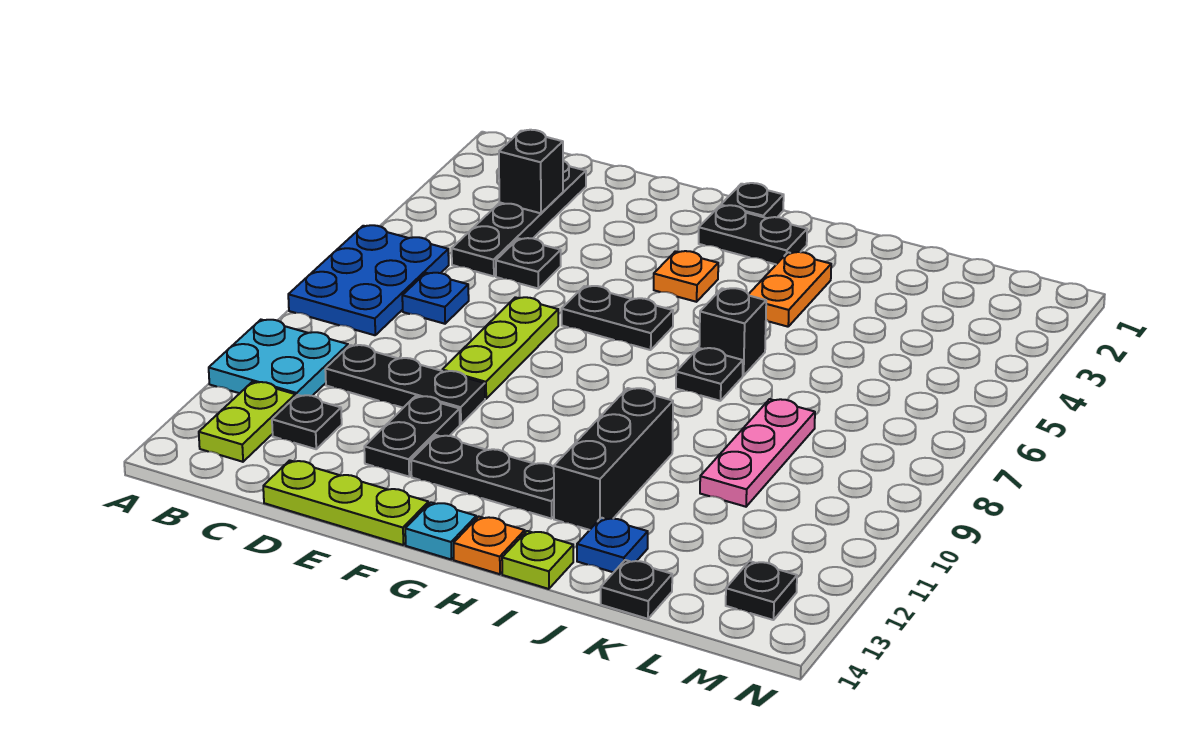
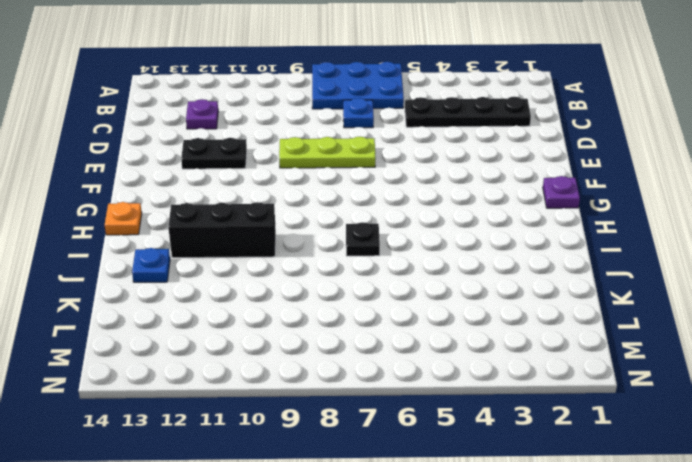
purple plate C12 level 1 -> black plate C12 level 1
purple plate G1 level 1 -> black plate G1 level 1
none -> cyan plate A10:B11 level 1
none -> lime plate B12:B13 level 1
none -> black plate C10:E10 level 1

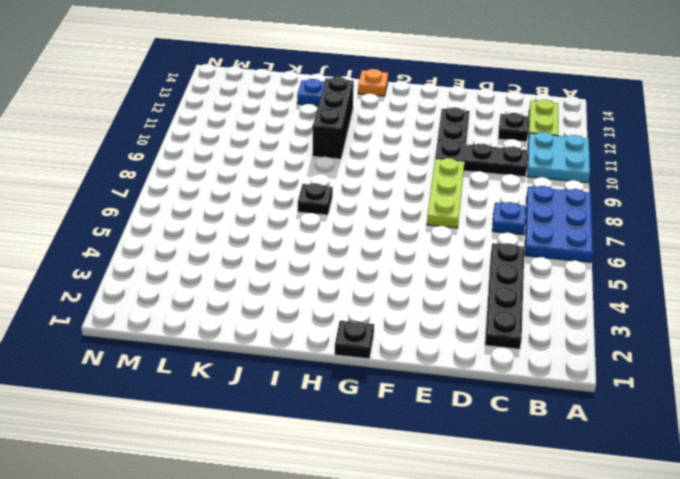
none -> black plate D5 level 1
none -> lime plate D14:F14 level 1
none -> black plate F6:G6 level 1

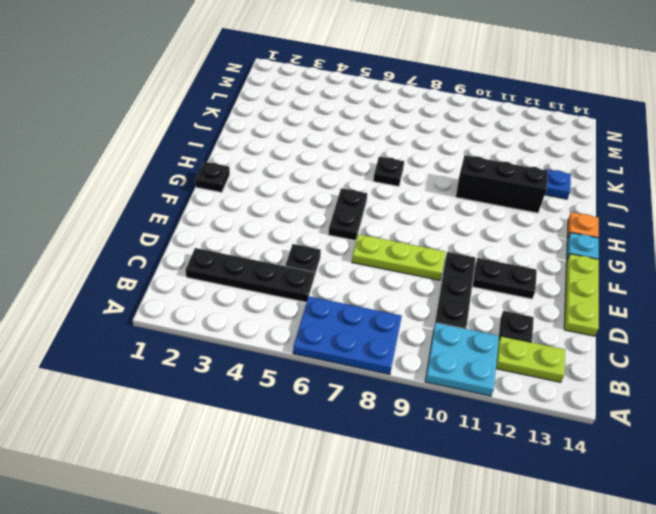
none -> blue plate C7 level 1
none -> black plate F12:H12 level 1
none -> black plate G2:H2 level 1

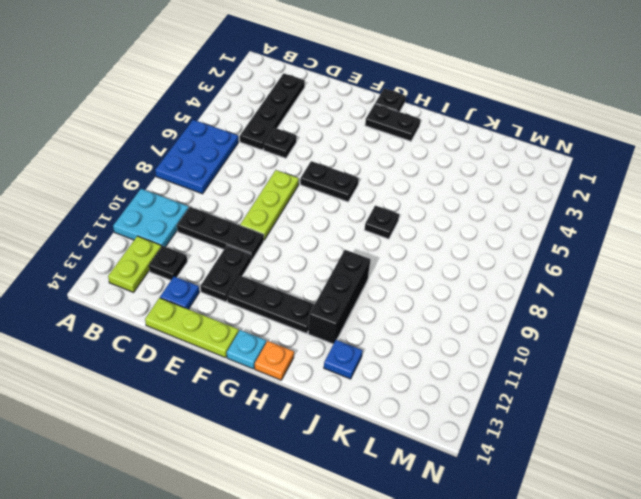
blue plate D13 level 1 -> blue plate C7 level 1
none -> orange plate G4 level 1
none -> orange plate I3:I4 level 1
none -> black brick I6 level 1

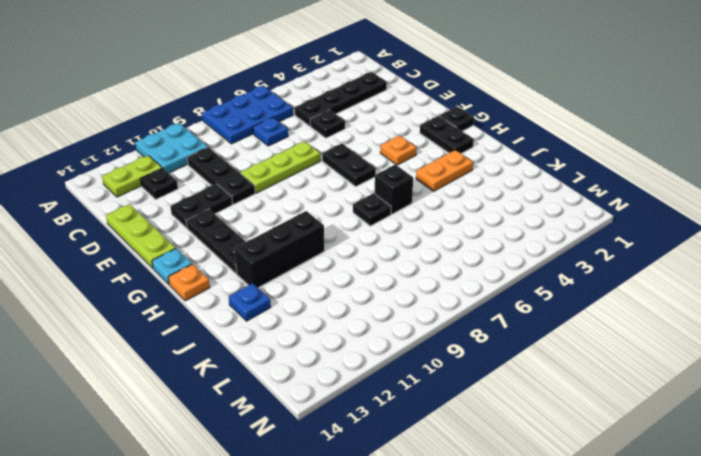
none -> lime plate I14 level 1
none -> pink plate K8:K10 level 1
none -> black plate K14 level 1

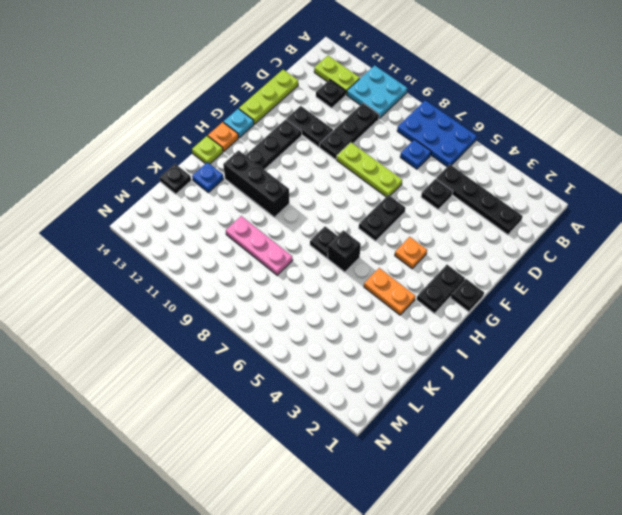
none -> black plate M13 level 1
none -> black brick C3 level 2

